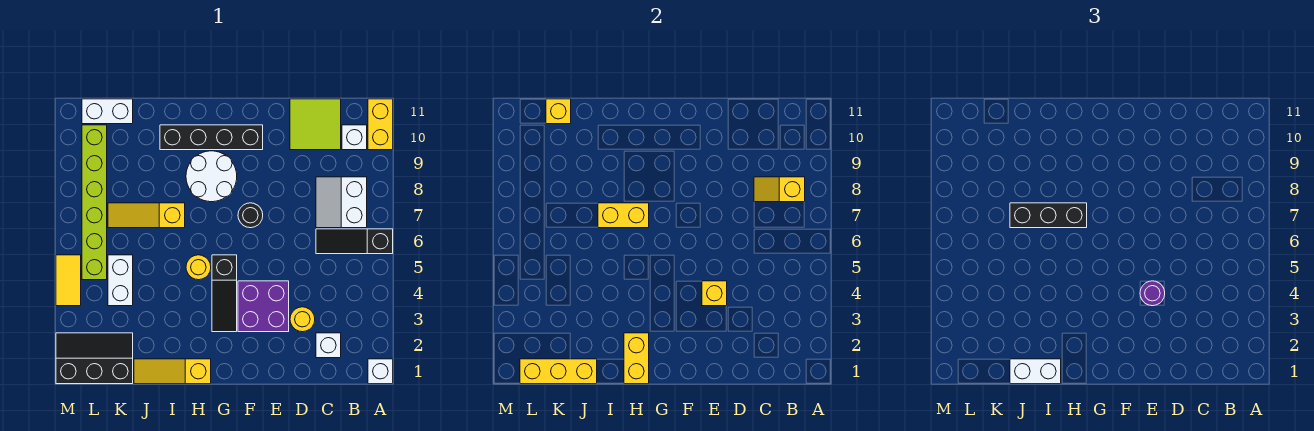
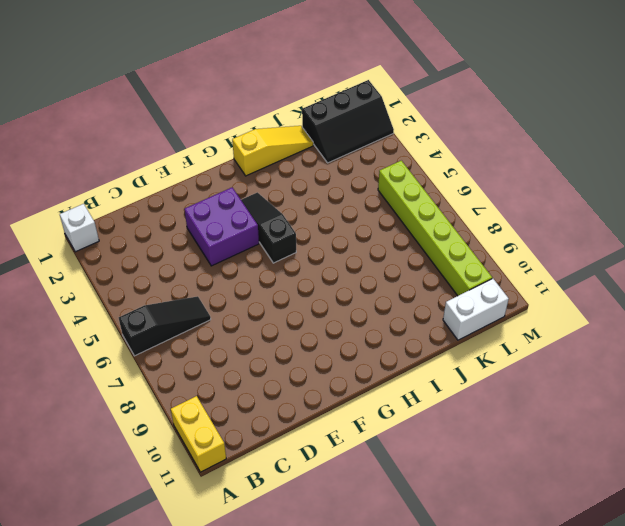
none -> white slope B7:C8 level 1 top B
none -> white brick B10 level 1
none -> white brick C2 level 1
none -> lime tile C10:D11 level 1

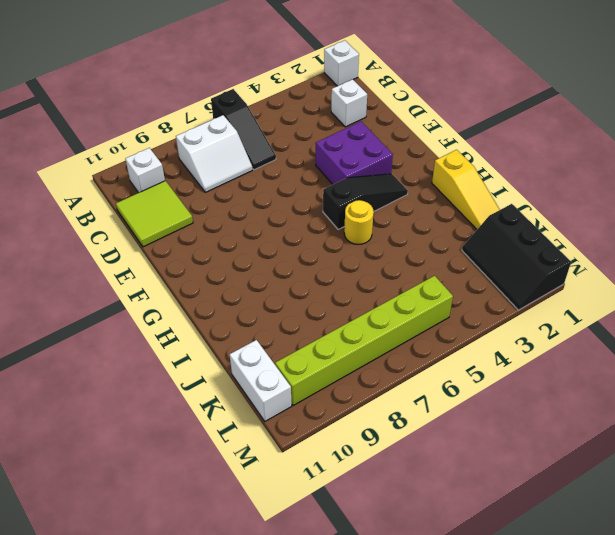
none -> yellow brick A10:A11 level 1
none -> yellow round brick D3 level 1
none -> black round brick F7 level 1
none -> black brick F10:I10 level 1

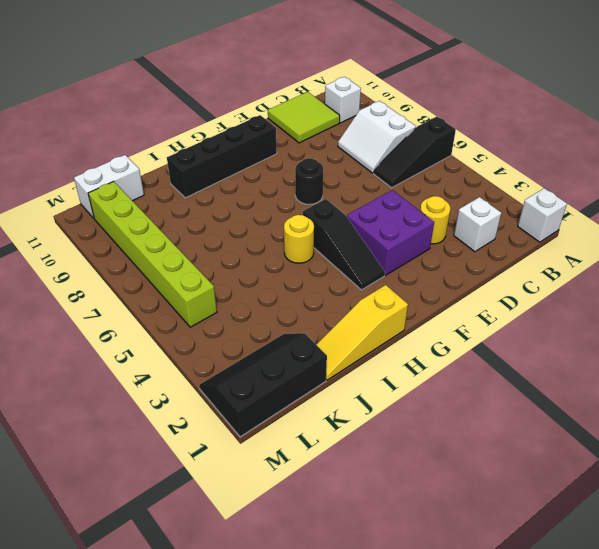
none -> yellow brick A10:A11 level 1
none -> white round brick G8:H9 level 1
none -> yellow slope I7:K7 level 1 top I
none -> white brick K4:K5 level 1

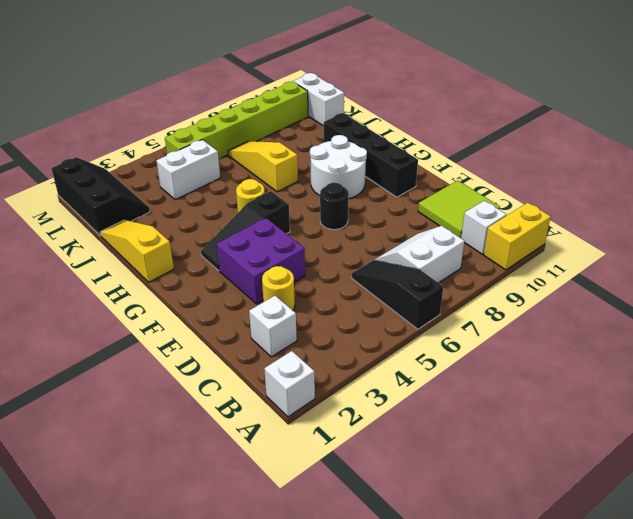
none -> yellow tile M4:M5 level 1
none -> yellow slope B8:C8 level 2 top B
none -> yellow brick E4 level 2
none -> yellow brick H1:H2 level 2

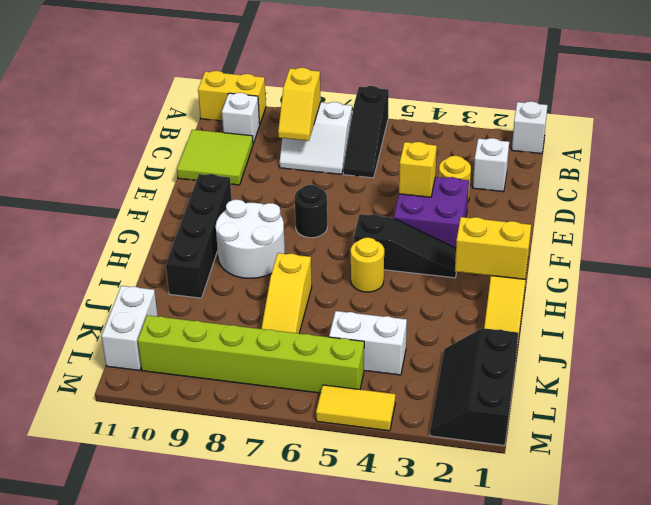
none -> yellow brick H7:I7 level 2
none -> yellow brick J1:L1 level 2
none -> yellow brick K11 level 2
none -> purple round brick E4 level 3

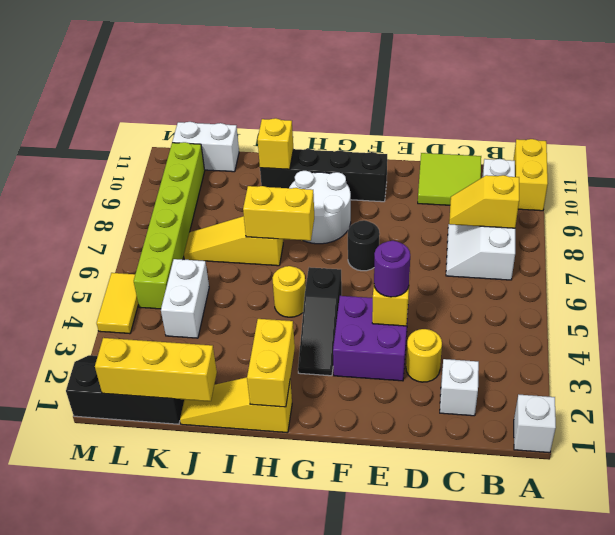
yellow brick I10 level 2 -> yellow brick K11 level 2
none -> black slope A6:C6 level 1 top A
none -> black brick H7:J7 level 3
none -> white brick I1:J1 level 3

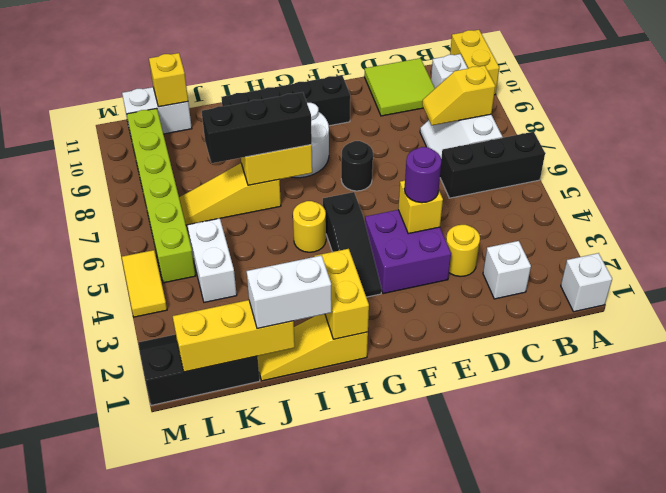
black brick A6:C6 level 1 -> black slope A6:C6 level 1 top A

